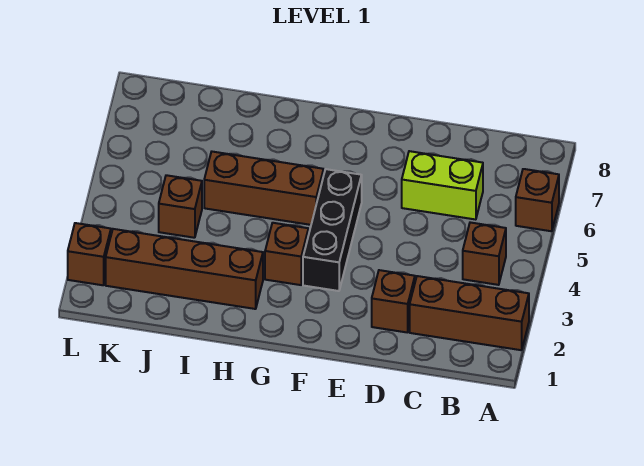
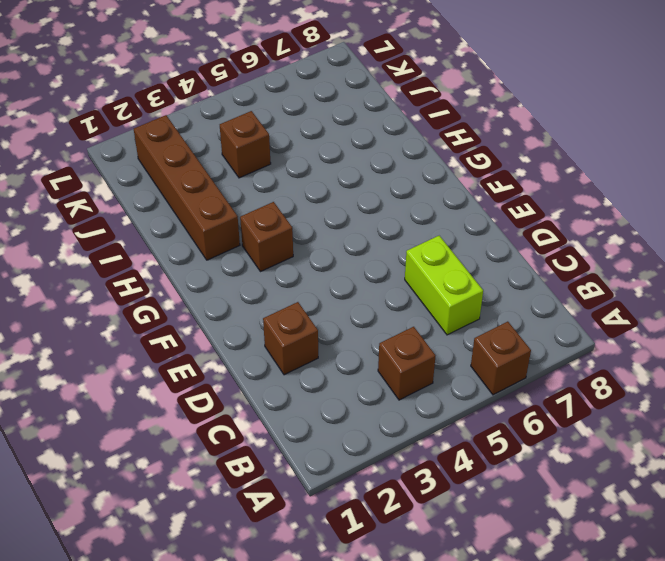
none -> brown brick A2:C2 level 1
none -> black brick F3:F5 level 1

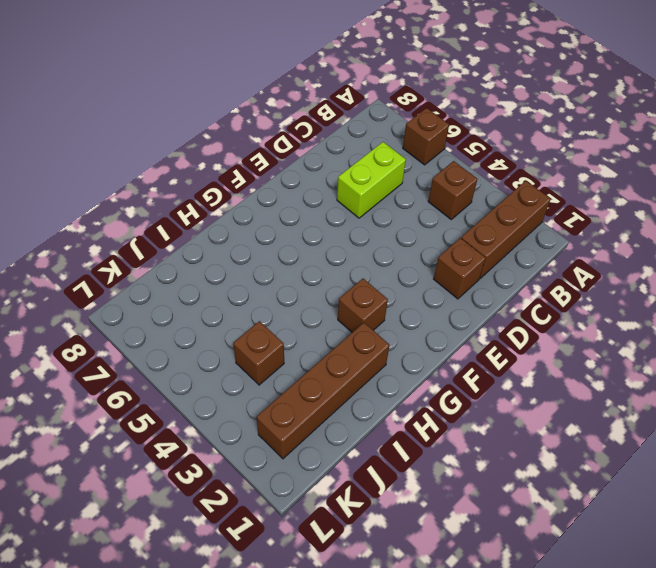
none -> black brick F3:F5 level 1
none -> brown brick G5:I5 level 1

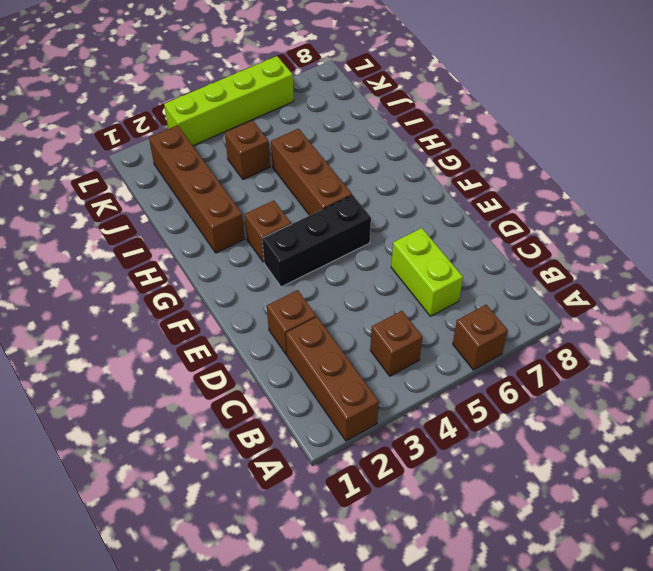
lime brick L3:L6 level 1 -> none
none -> brown brick L2 level 1

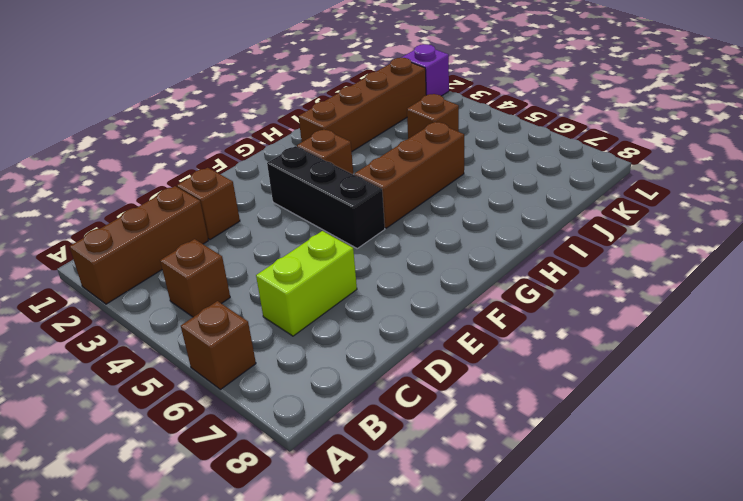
purple brick L2 level 1 -> brown brick L2 level 1

